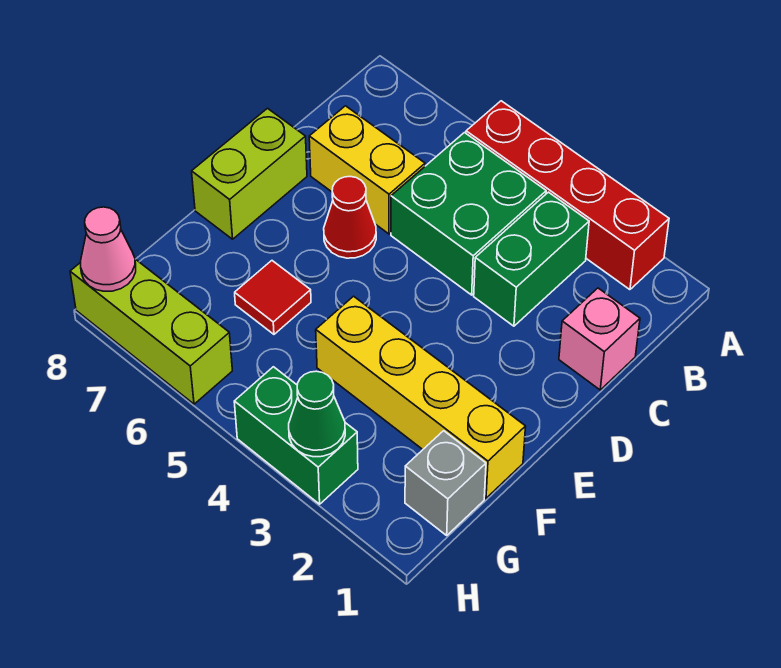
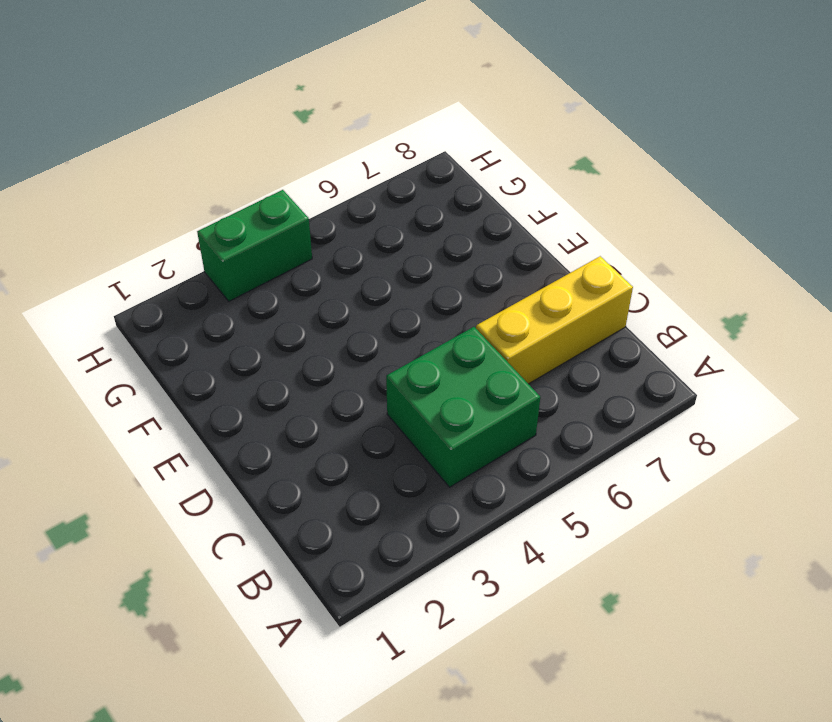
yellow brick C6:C8 level 1 -> yellow brick C6:C7 level 1
none -> red brick A2:A5 level 1
none -> green brick B3:C3 level 1
none -> pink brick C1 level 1

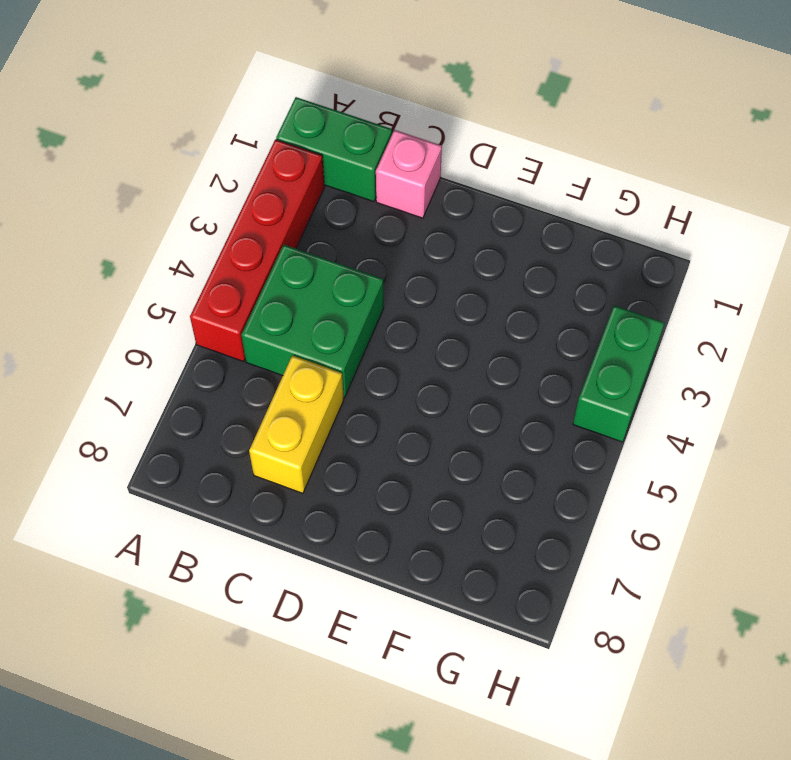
green brick A1:B1 level 1 -> green brick B3:C3 level 1
none -> red cone D6 level 1
none -> lime brick D8:E8 level 1
none -> yellow brick F1:F4 level 1

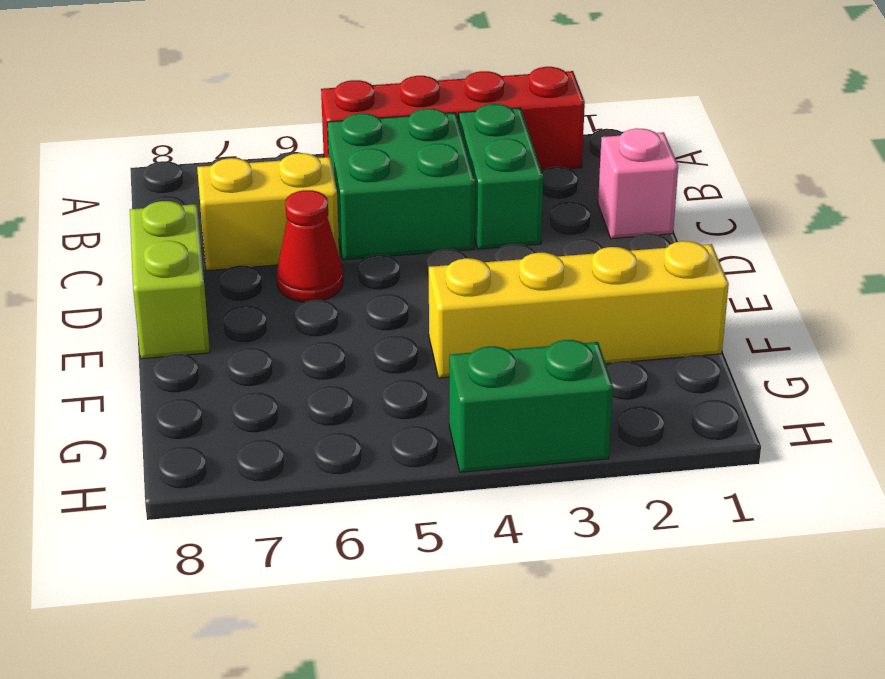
none -> red tile F6 level 1
none -> grey brick G1 level 1
none -> lime brick H6:H8 level 1

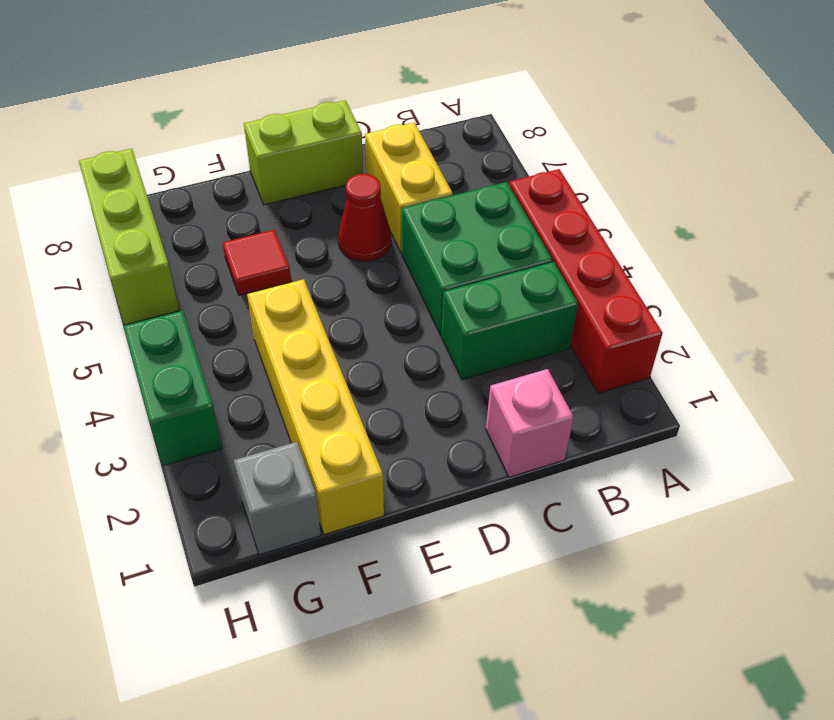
none -> green cone H3 level 2
none -> pink cone H8 level 2

